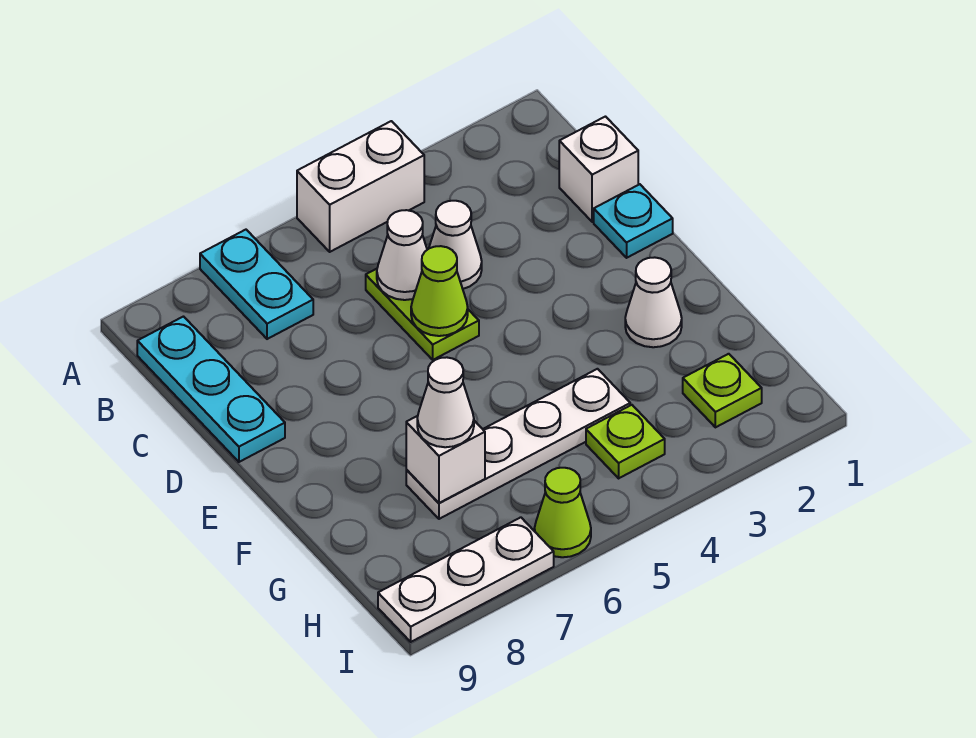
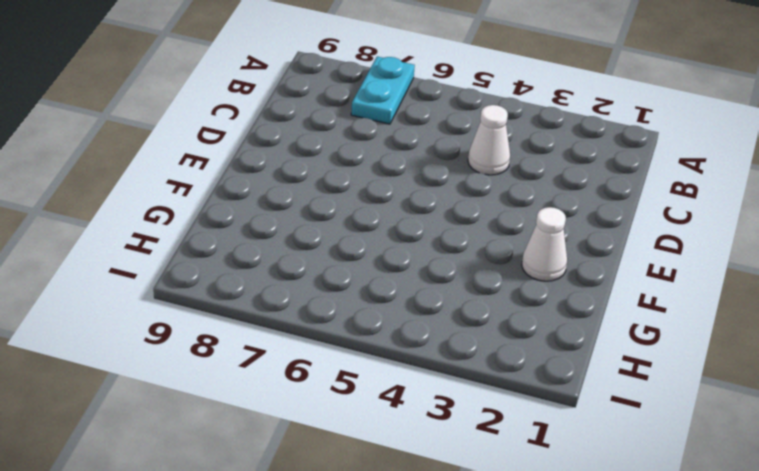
none -> white brick A4:A5 level 1
none -> cyan plate B9:D9 level 1
none -> white brick C1 level 1

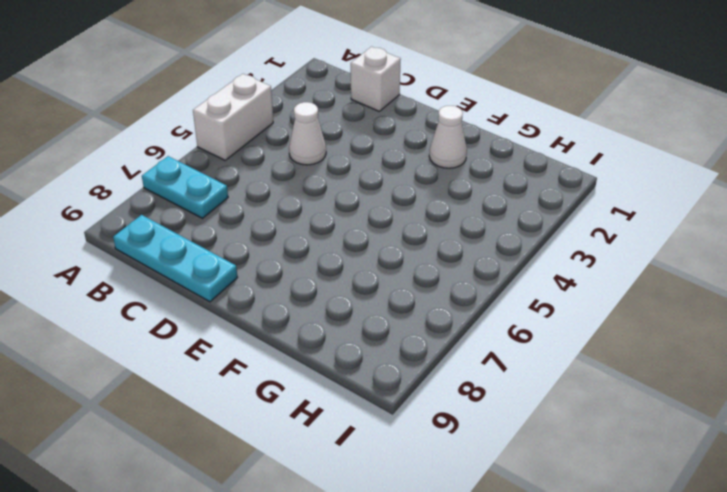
none -> lime plate C5:D5 level 1
none -> cyan plate D1 level 1
none -> white plate G4:G7 level 1

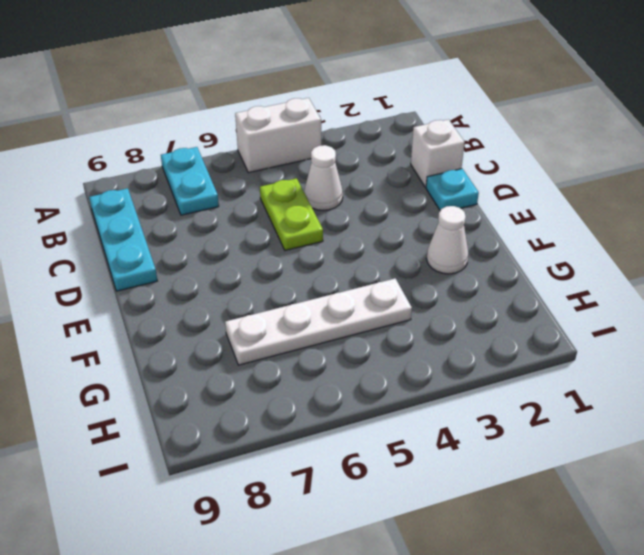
none -> lime plate H2 level 1
none -> lime plate H4 level 1
none -> lime cone I6 level 1

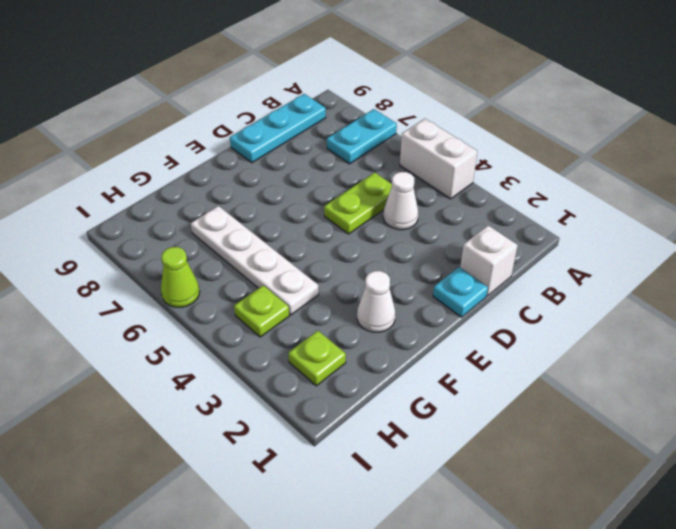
none -> white plate I7:I9 level 1
none -> white cone C5 level 2
none -> lime cone D5 level 2

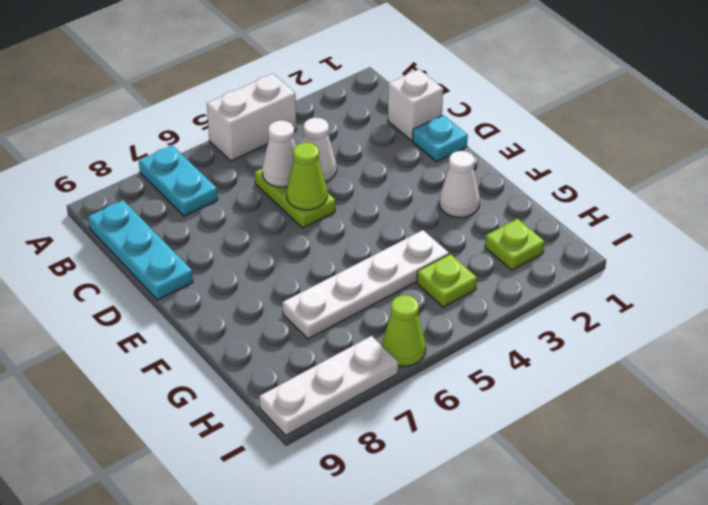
none -> white brick G7 level 2
none -> white cone G7 level 3

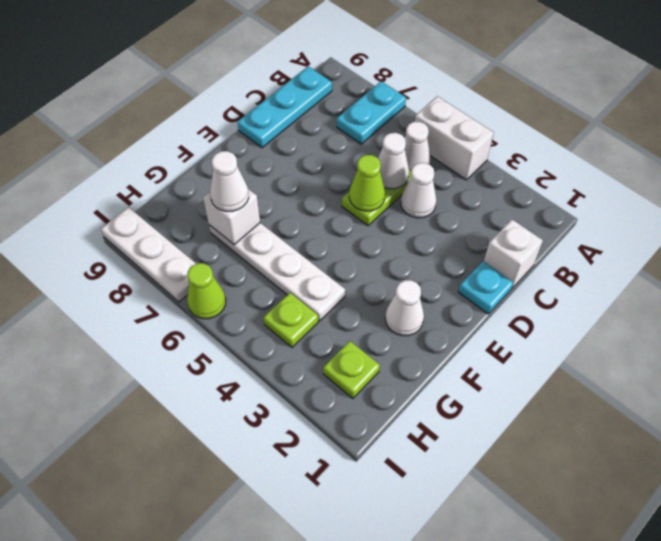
white cone B5 level 1 -> none

